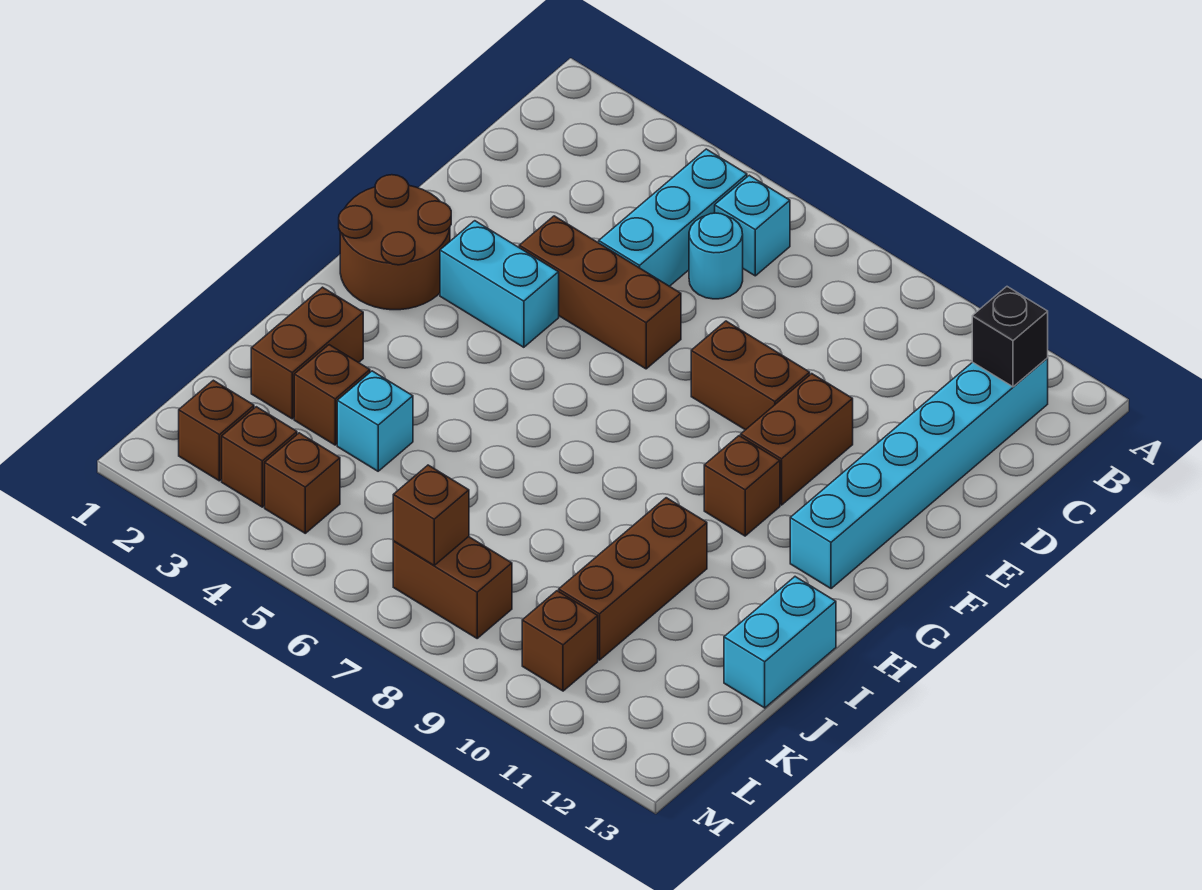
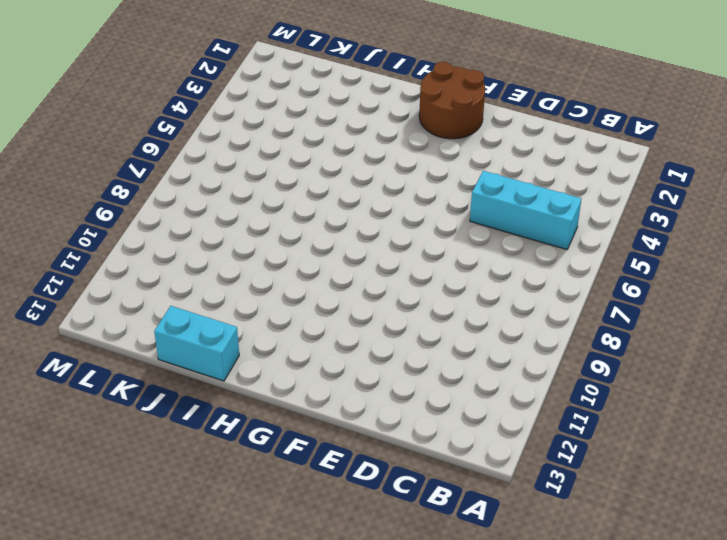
none -> cyan brick B6 level 1
none -> cyan brick B12:G12 level 1
none -> cyan round brick C6 level 1

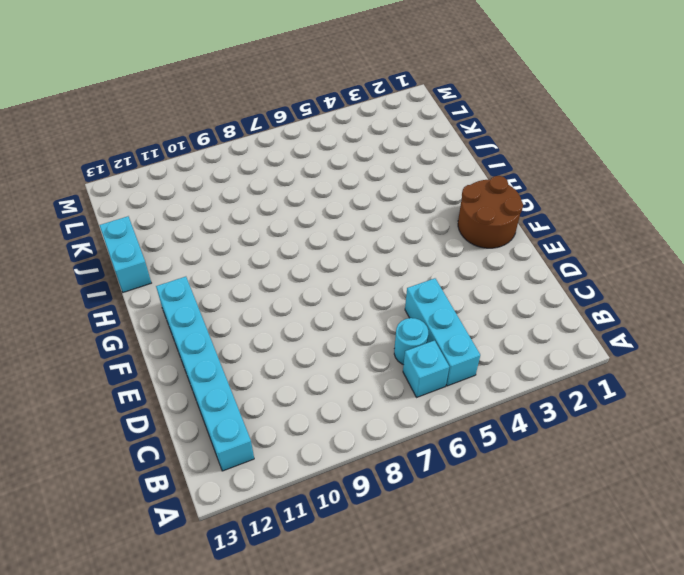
none -> brown brick E4:E6 level 1
none -> brown brick E8:E9 level 1
none -> brown brick E10:F10 level 1

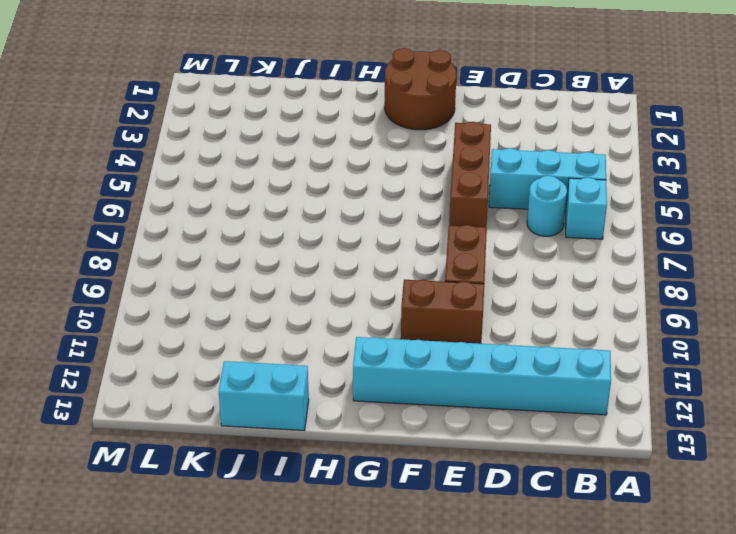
none -> cyan brick F3:F4 level 1
none -> brown brick G10 level 1
none -> brown brick I2:J2 level 1

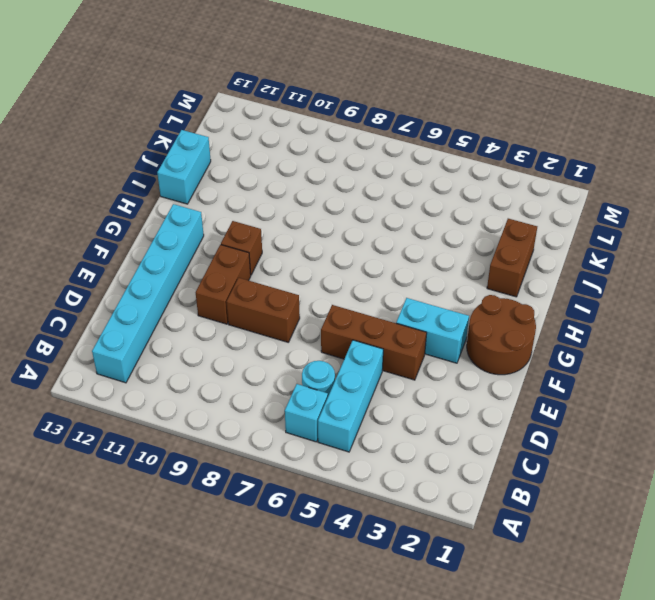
none -> brown brick I10:K10 level 1
none -> brown brick J3 level 1
none -> cyan brick J4 level 1

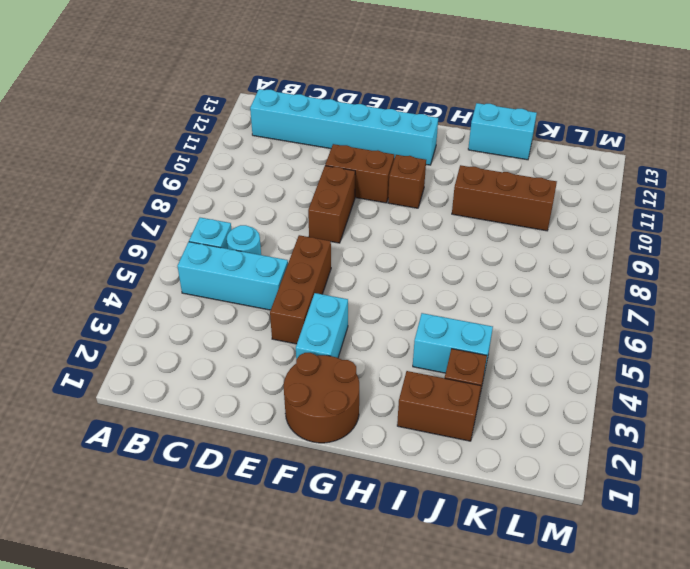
cyan brick I4:J4 level 1 -> cyan brick J4 level 1
none -> brown brick L2 level 1
none -> brown brick L3 level 1
none -> brown brick L4 level 1

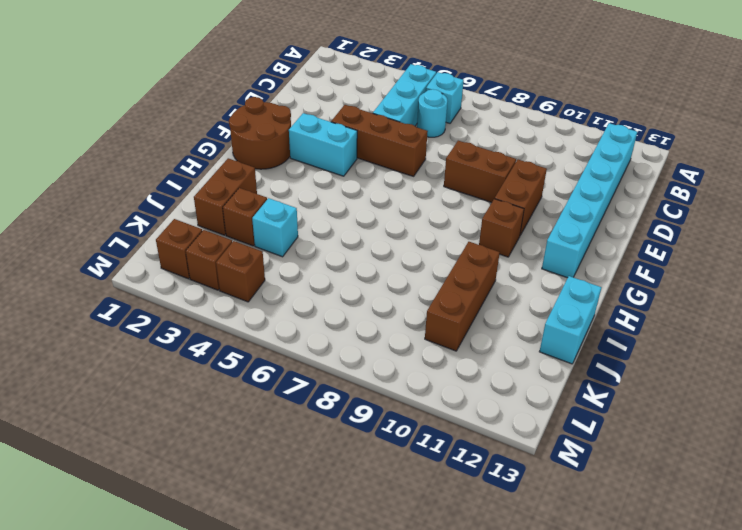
none -> brown brick L7:L8 level 1
none -> brown brick L10 level 1
none -> black brick B12 level 2

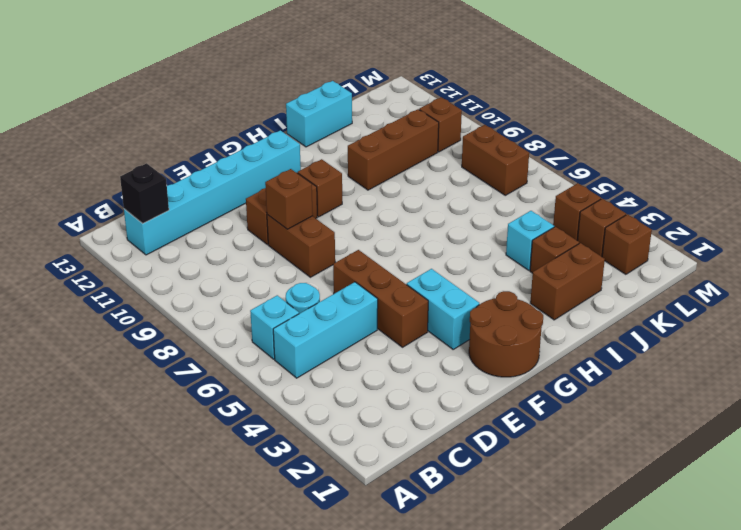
brown brick E9 level 2 -> brown brick L7 level 2

